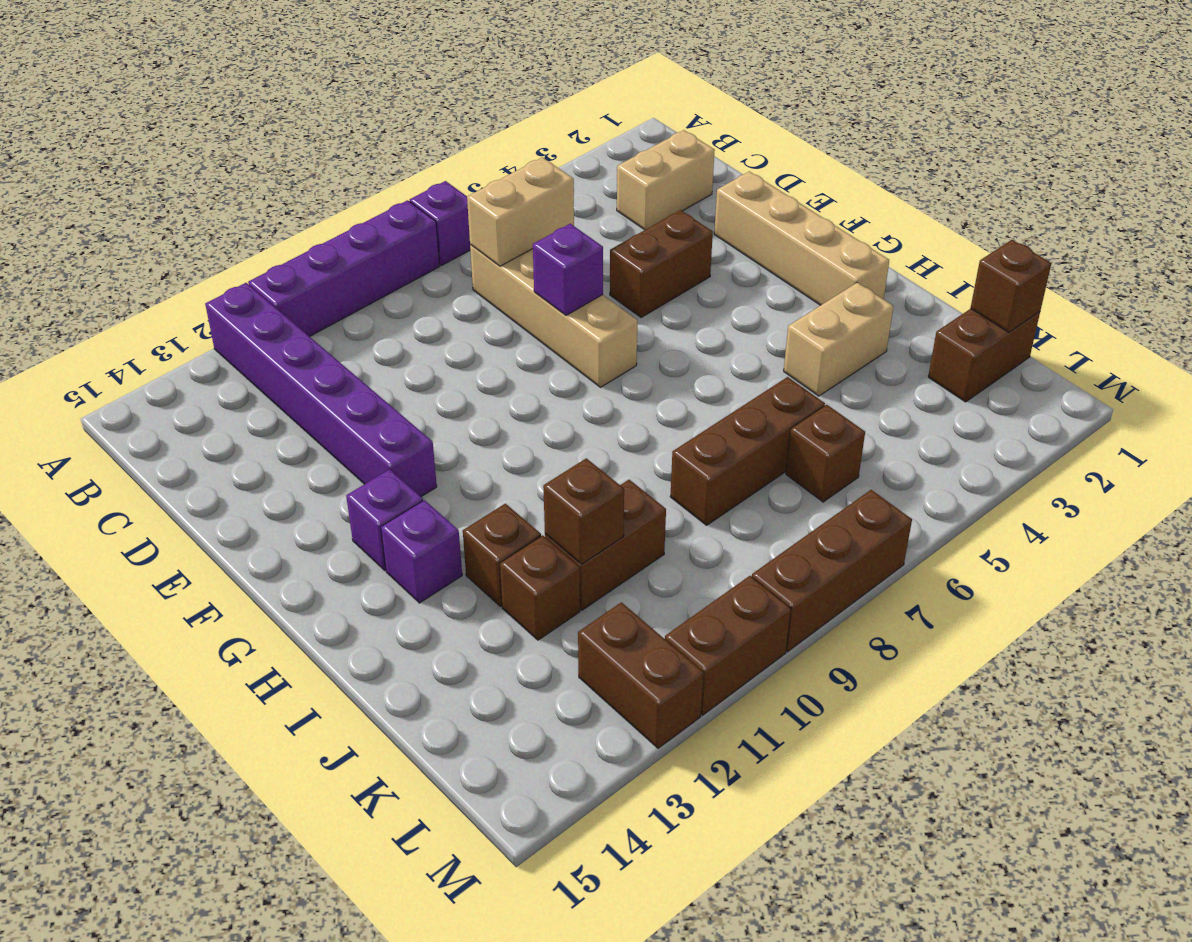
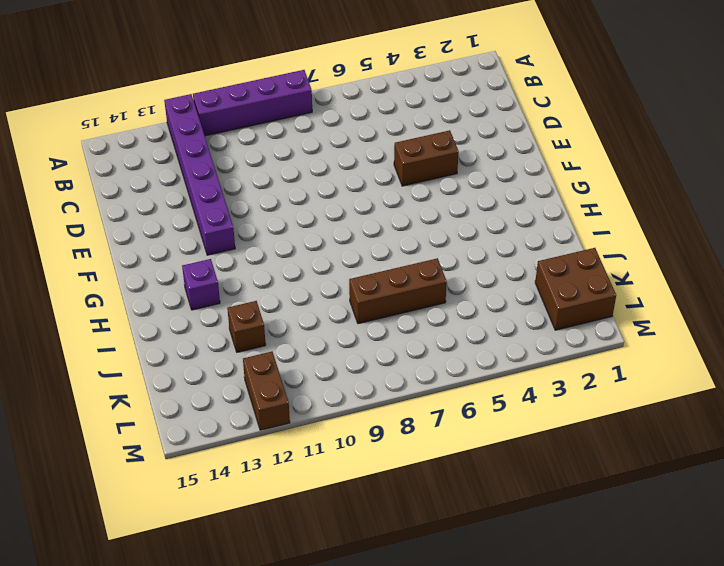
brown brick K1:L2 level 1 -> brown brick K1:K2 level 1
none -> purple brick A7 level 1
none -> tan brick C2:C3 level 1
none -> tan brick C7:F7 level 1

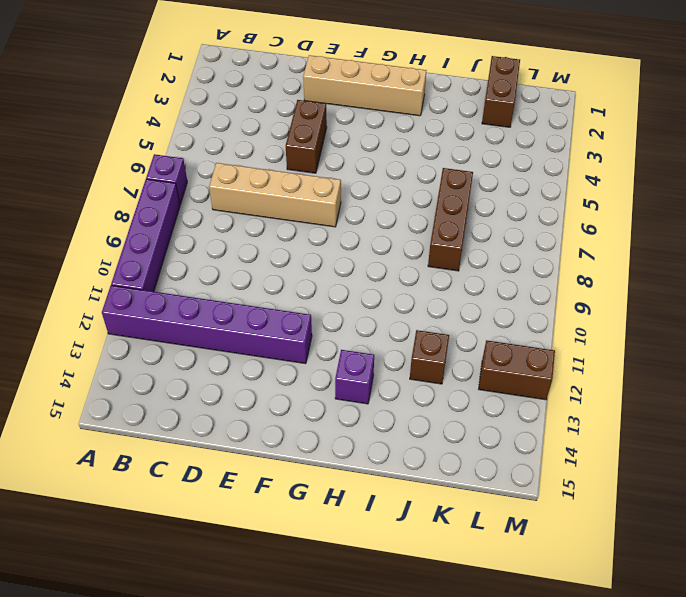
none -> tan brick C2:C3 level 1
none -> purple brick G13 level 1
none -> tan brick I3:I4 level 1

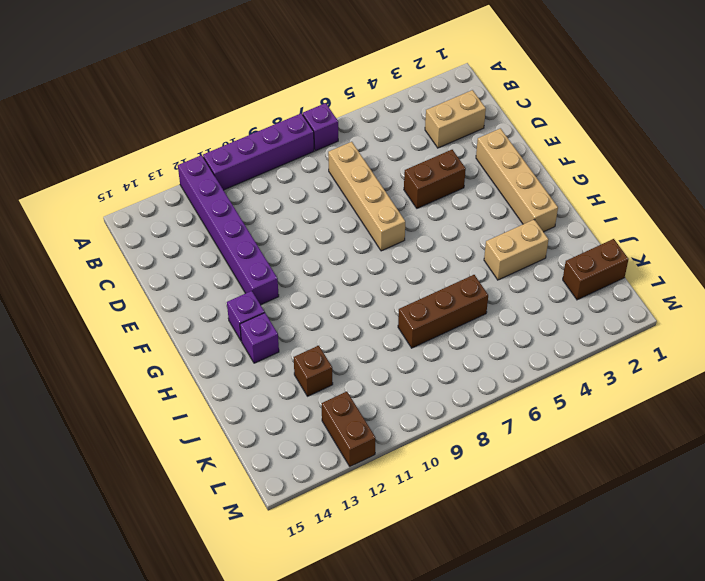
none -> brown brick I12 level 1
none -> brown brick J10:J11 level 1
none -> brown brick K6 level 1

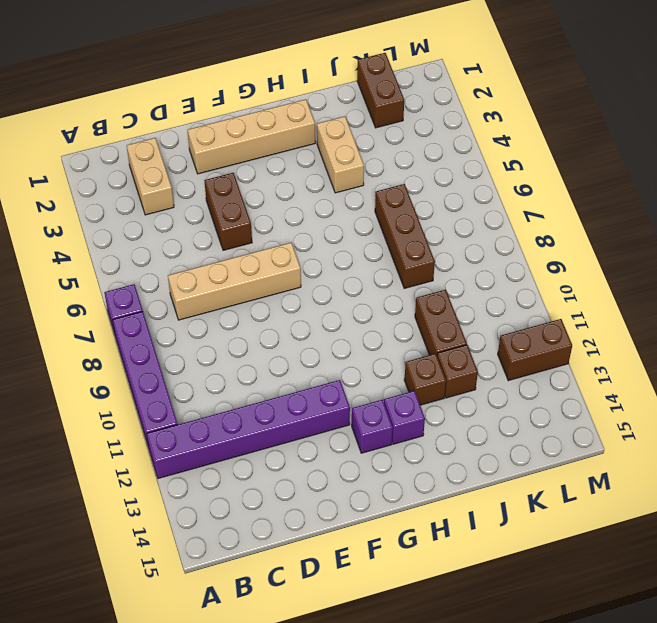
none -> brown brick K6 level 1
none -> brown brick M7:M9 level 1
none -> brown brick M10:M11 level 1

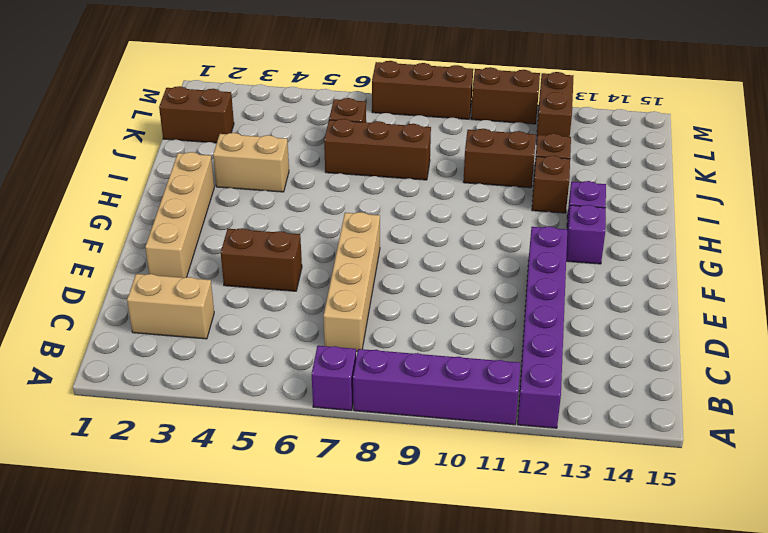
none -> tan brick C6:C7 level 2
none -> purple brick E7 level 2
none -> brown brick J11 level 2

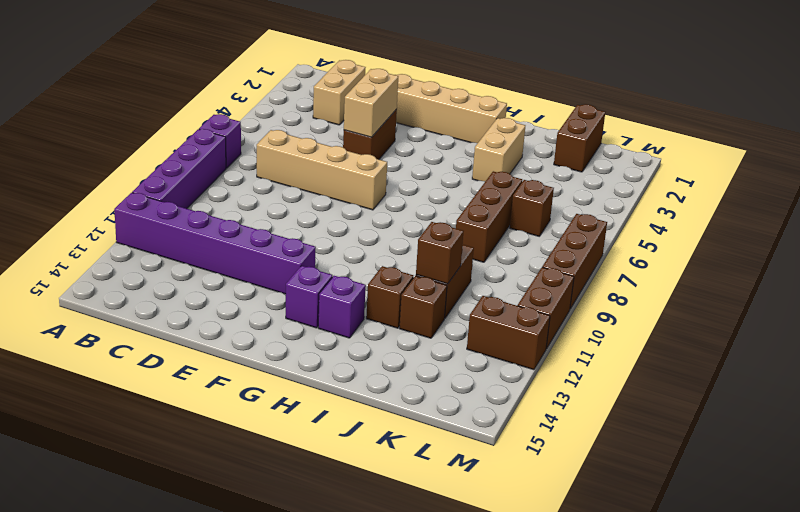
tan brick E4:E5 level 2 -> tan brick C6:C7 level 2
none -> purple brick E7 level 2
none -> brown brick K1 level 2

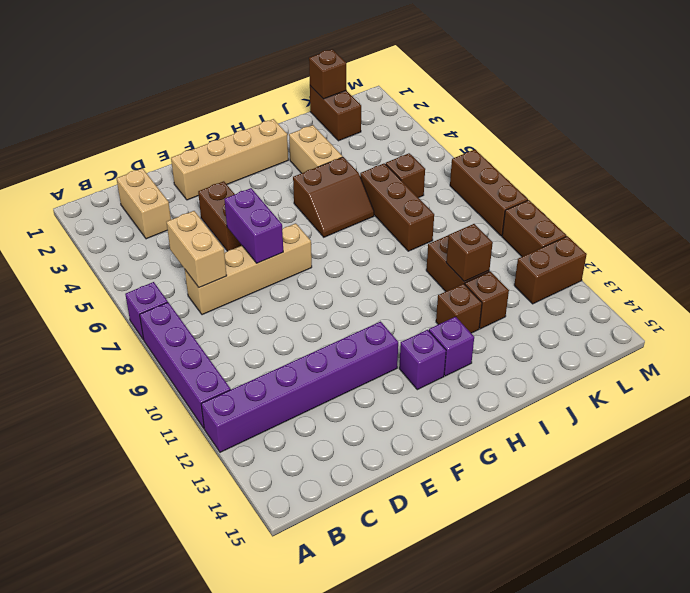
purple brick E6:E7 level 2 -> purple brick E7 level 2
brown slope H5:I6 level 1 top 5 -> none

